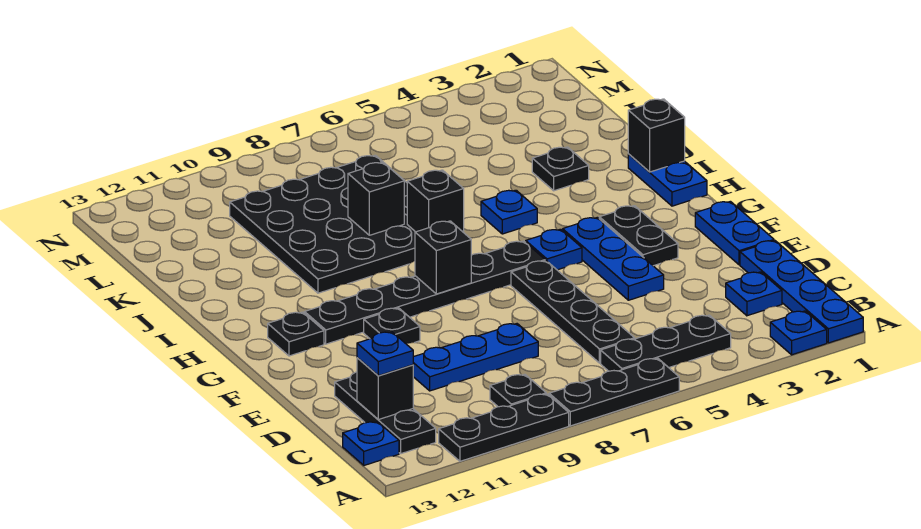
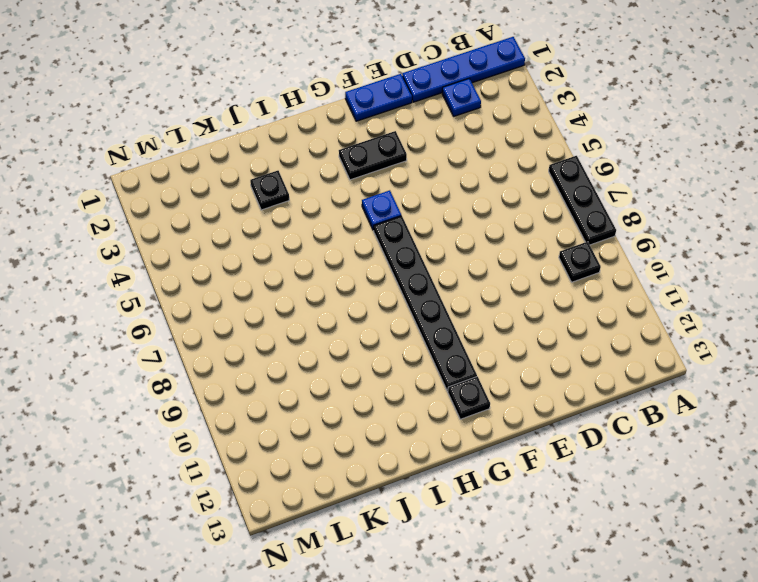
none -> blue plate A2 level 1
none -> black plate A9:A11 level 1
none -> black plate B4:B6 level 1

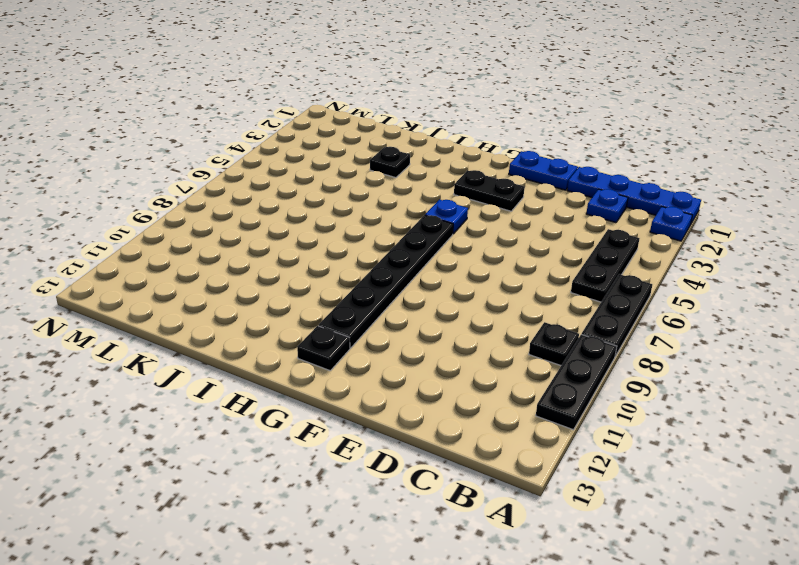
none -> black plate B12:D12 level 1
none -> blue plate B13 level 1
none -> black plate C6:F6 level 1

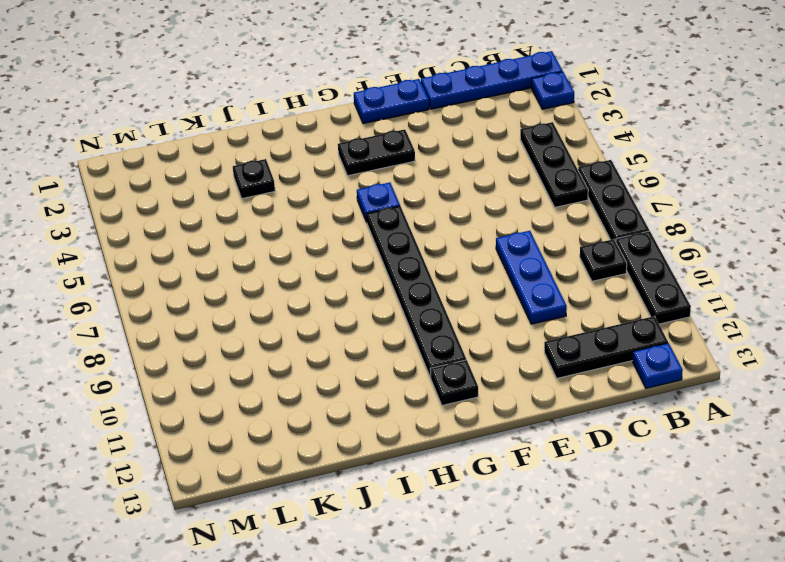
none -> blue plate C2 level 1
none -> black plate C6:F6 level 1
none -> blue plate E4:G4 level 1

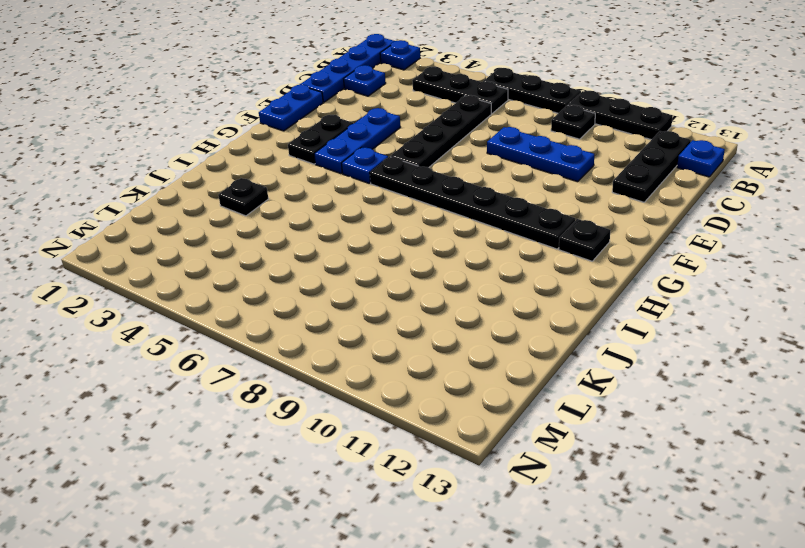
none -> black plate F10 level 1
none -> blue plate H1:I1 level 1
none -> blue plate I5 level 1

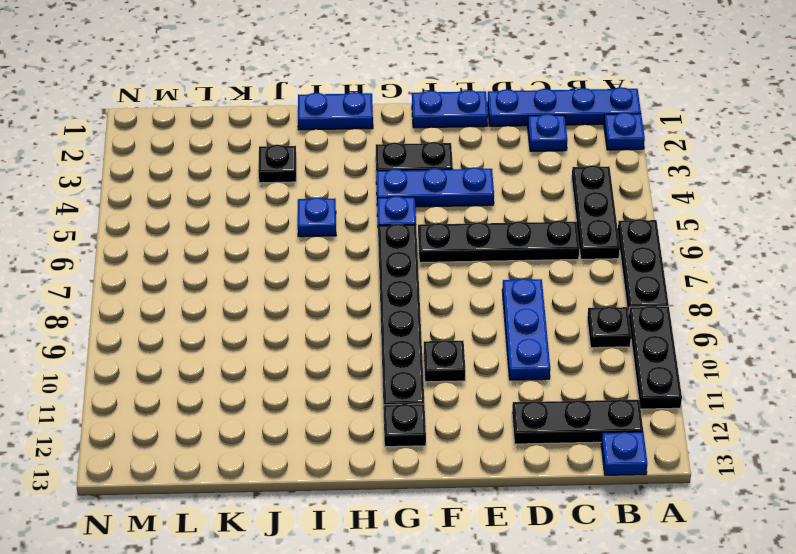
none -> black plate I7:L10 level 1
none -> black brick C12 level 2
none -> black brick G8 level 2

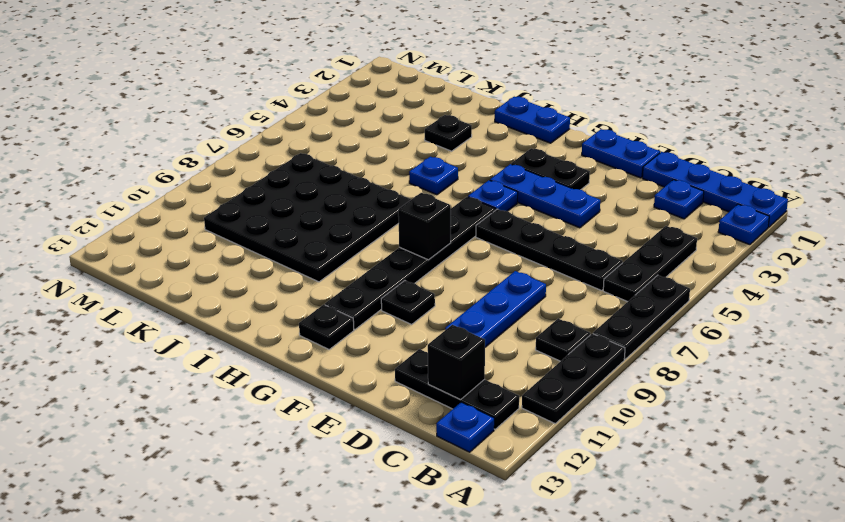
none -> black brick I1 level 2
none -> black brick I7 level 2
none -> black brick J8 level 2

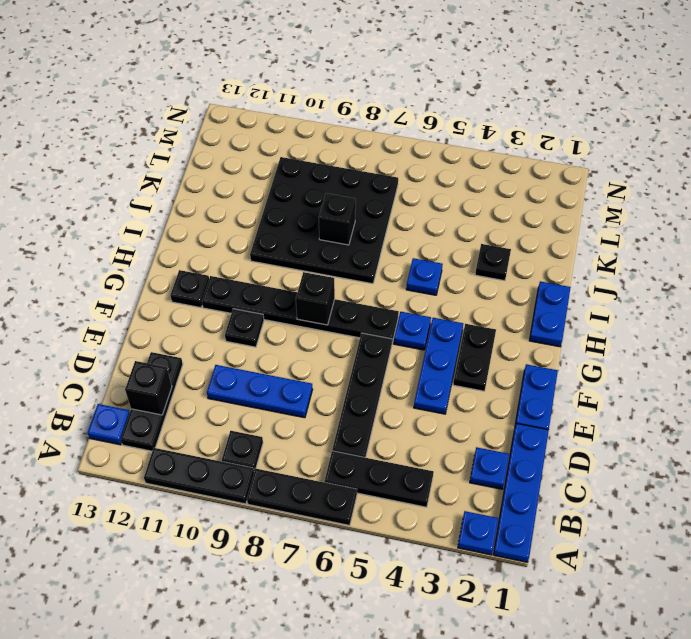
none -> black brick I1 level 2
none -> black brick I7 level 2
none -> blue plate C12 level 3

